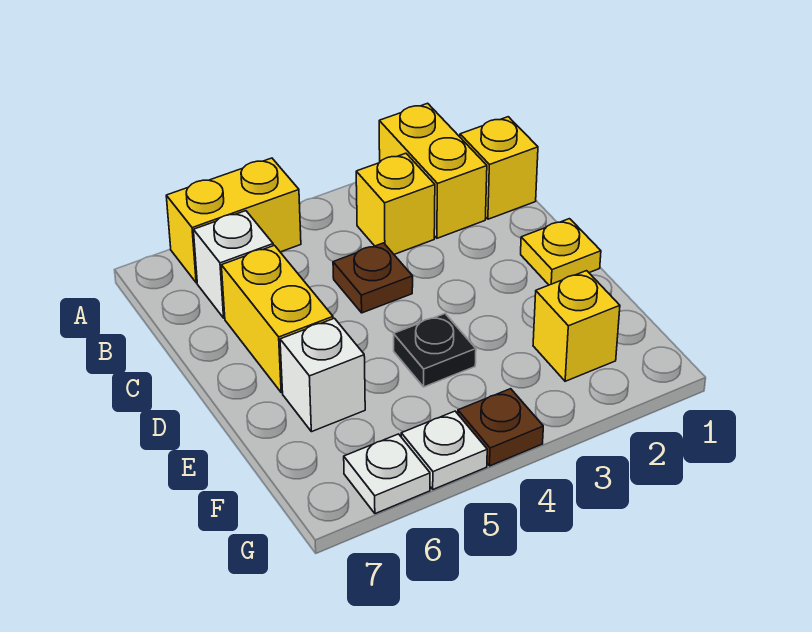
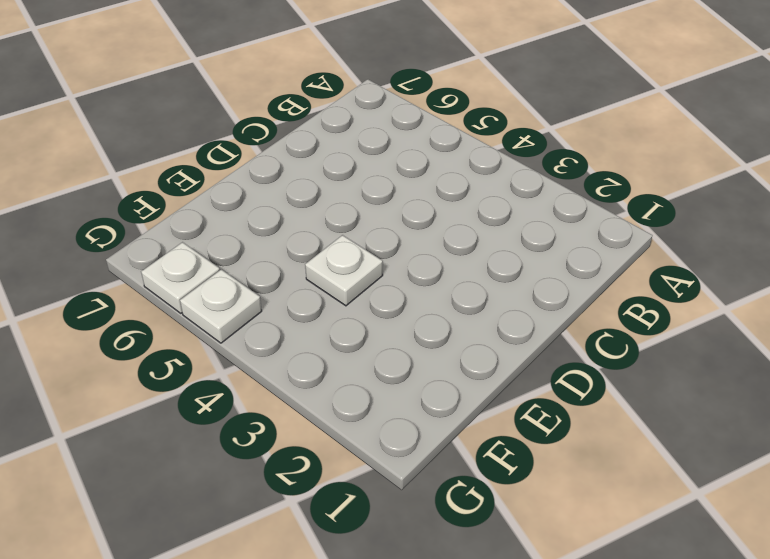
white plate E4 level 1 -> black plate E4 level 1
none -> yellow brick A2:B2 level 1
none -> yellow brick A5:A6 level 1
none -> yellow brick B1 level 1

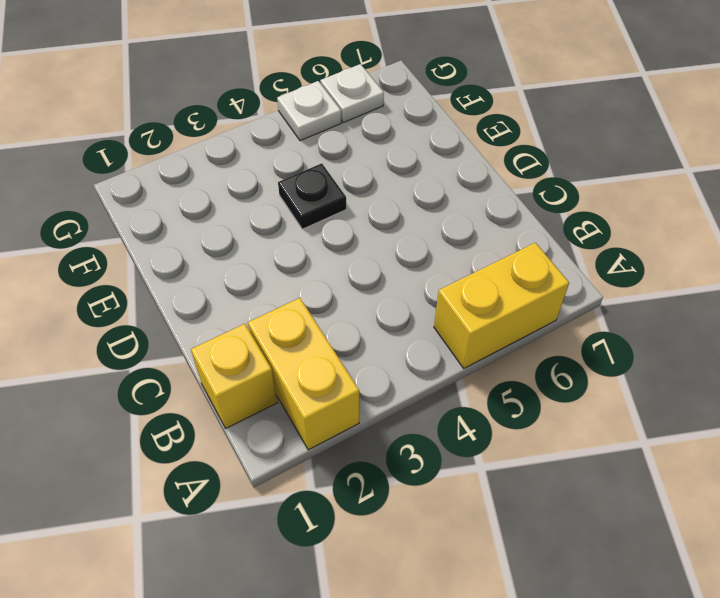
none -> yellow brick B3 level 1
none -> white brick B6 level 1
none -> brown plate C4 level 1

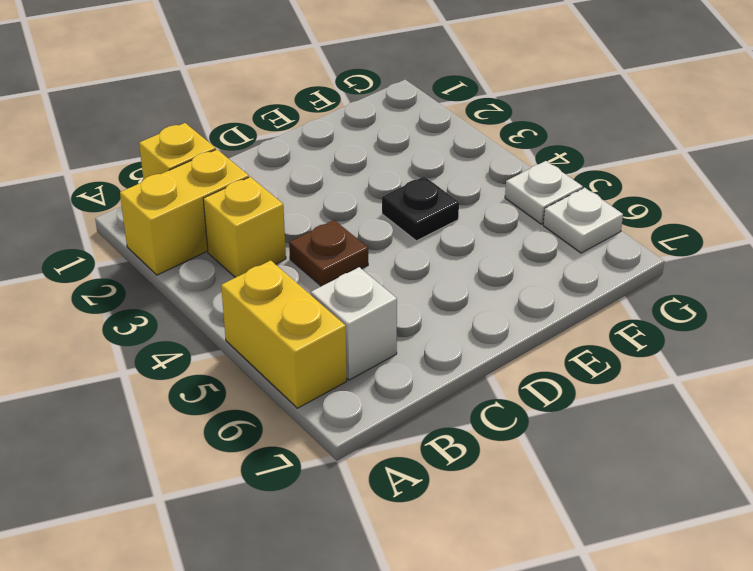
none -> yellow brick C6:D6 level 1
none -> yellow plate D1 level 1
none -> white brick E6 level 1

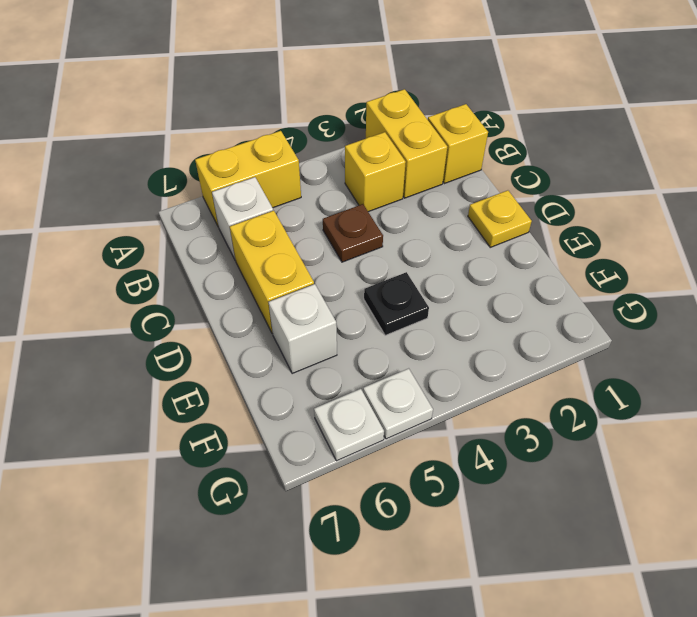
none -> yellow brick F2 level 1
none -> brown plate G4 level 1

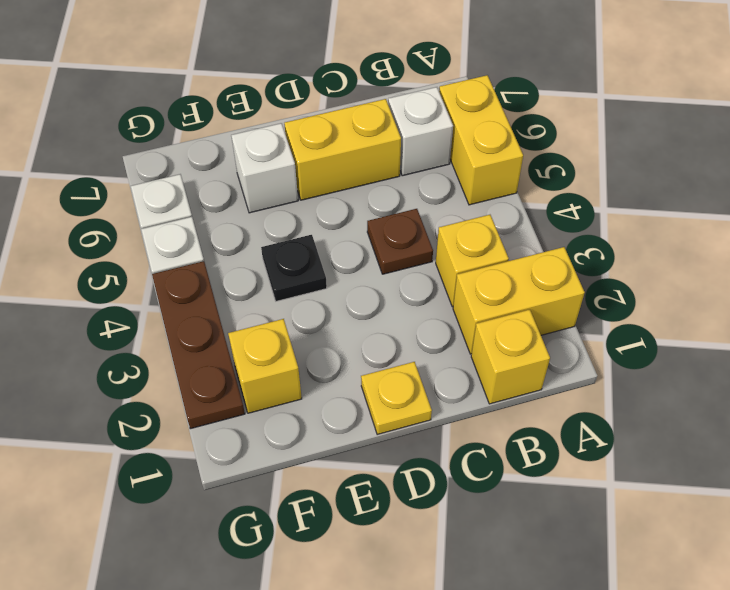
brown plate G2:G4 level 1 -> brown plate G4 level 1

